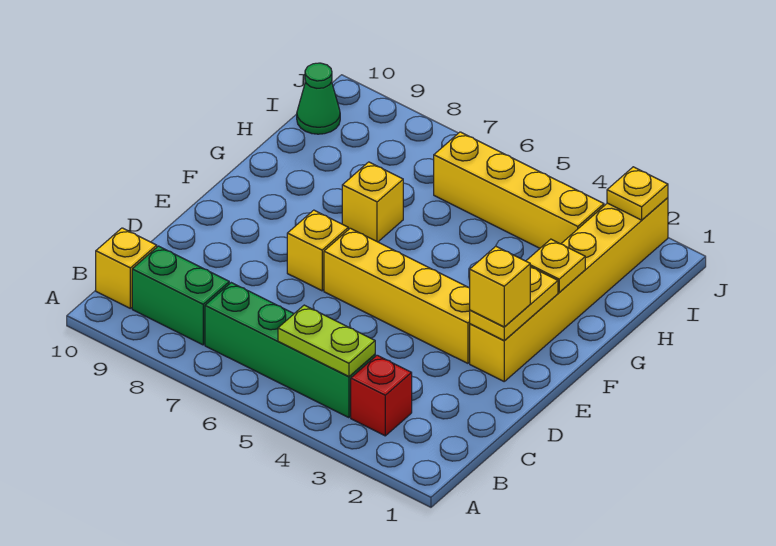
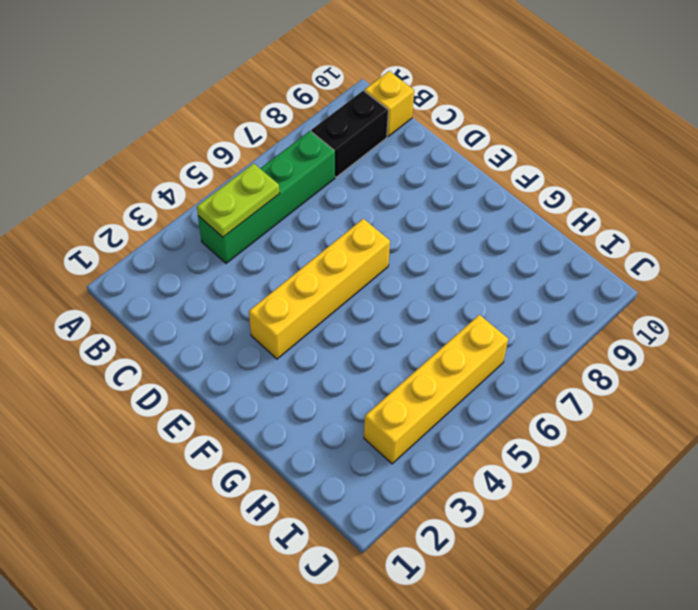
black brick B8:B9 level 1 -> green brick B8:B9 level 1
none -> red brick B3 level 1
none -> yellow brick E2:J2 level 1
none -> yellow brick E7 level 1

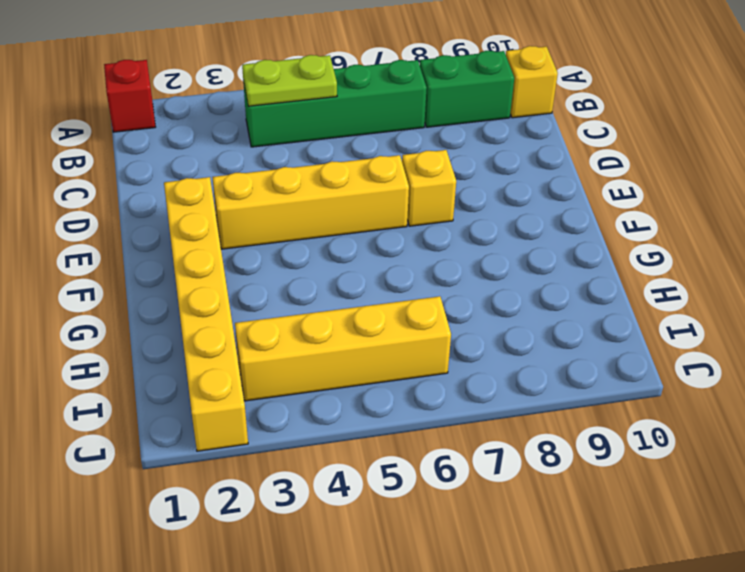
red brick A1 level 1 -> red brick B3 level 1
none -> yellow brick G7 level 1
none -> green cone I10 level 1
none -> yellow plate E2:F2 level 2

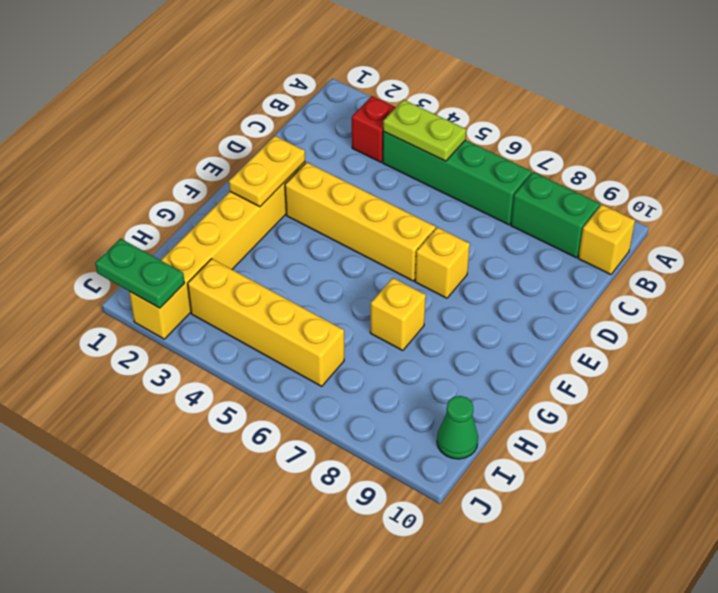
green plate J1:J2 level 2 -> yellow plate J2 level 2
none -> yellow plate G2 level 2
none -> yellow brick E2 level 3

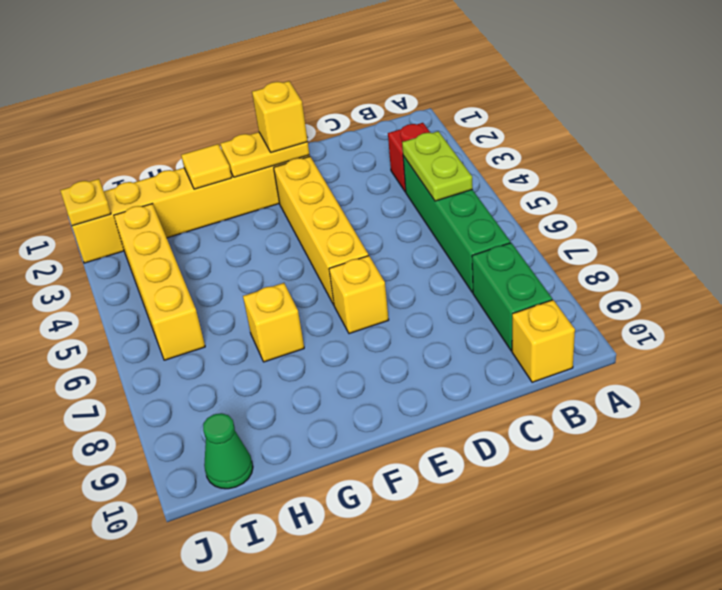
yellow tile G2 level 2 -> yellow plate G2 level 2

